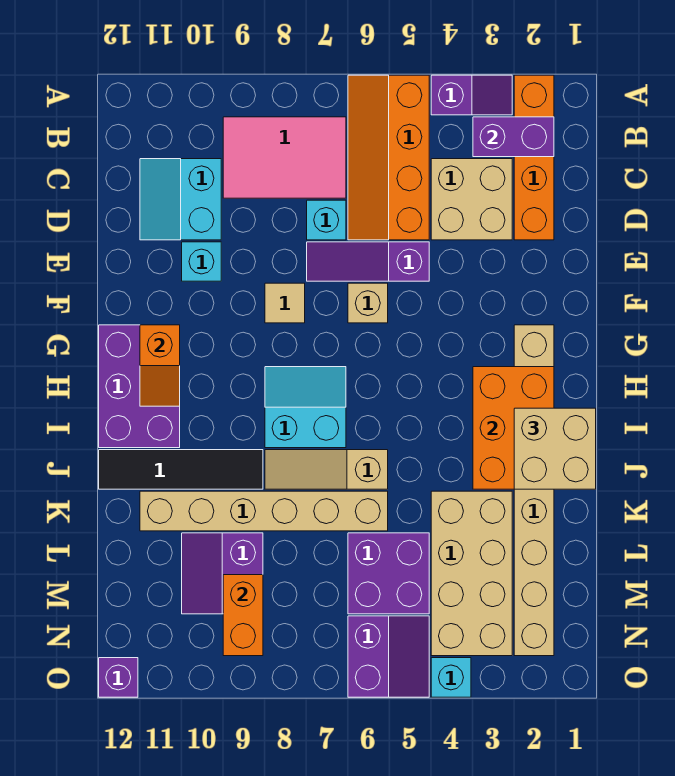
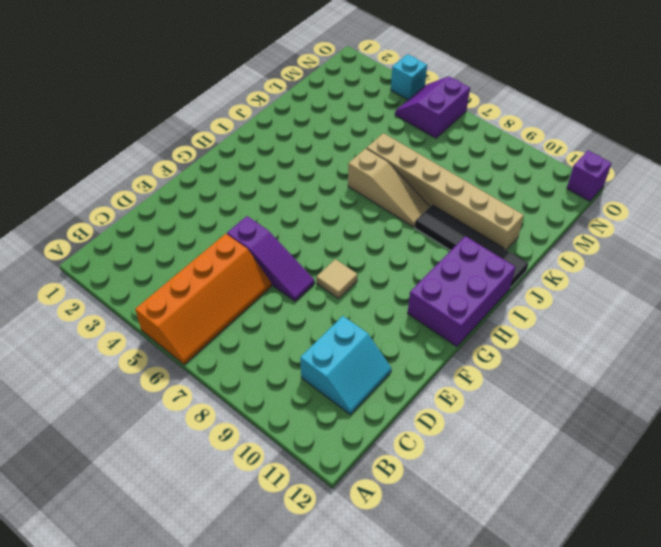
none -> orange brick A2:D2 level 1
none -> purple slope A3:A4 level 1 top 4
none -> pink tile B7:C9 level 1

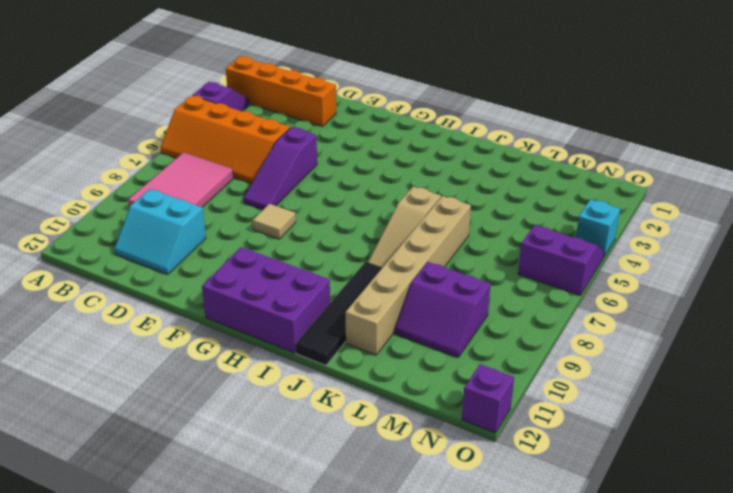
none -> tan brick C3:D4 level 1
none -> cyan brick D7 level 1
none -> cyan brick E10 level 1

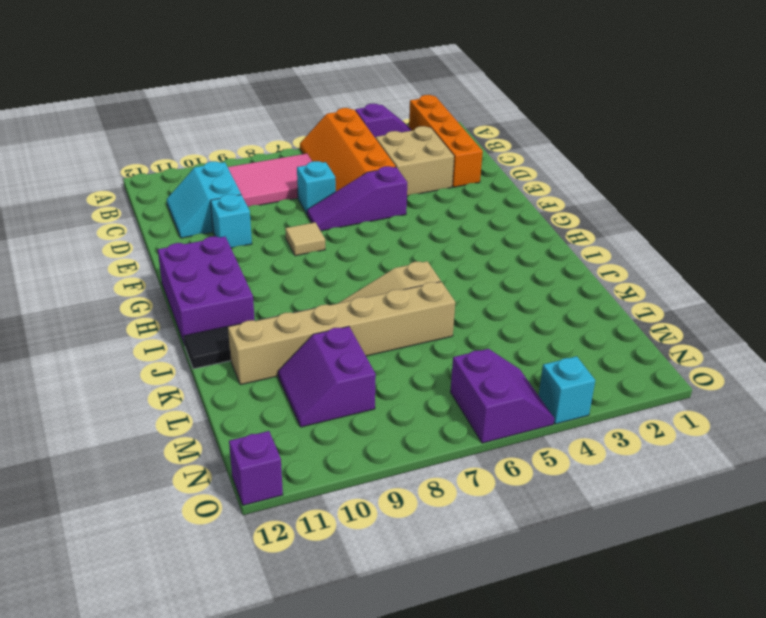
none -> tan brick F6 level 1
none -> tan brick G2:N2 level 1
none -> cyan slope H7:I8 level 1 top I

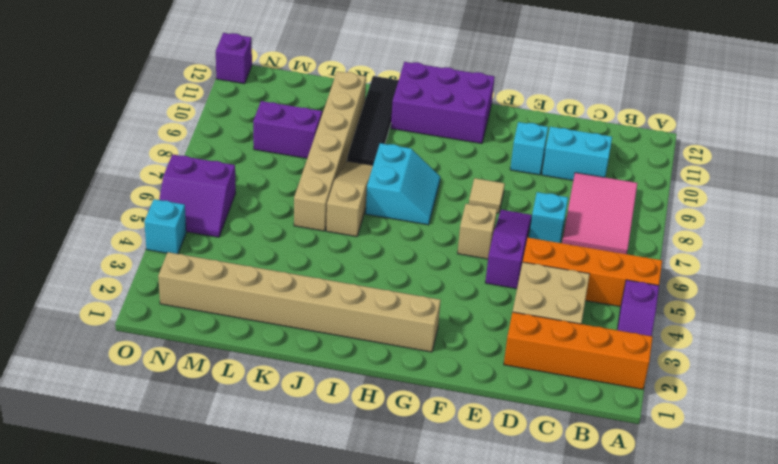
none -> tan brick K3:N4 level 1
none -> purple brick L5:M6 level 1
none -> purple brick B2:B3 level 2

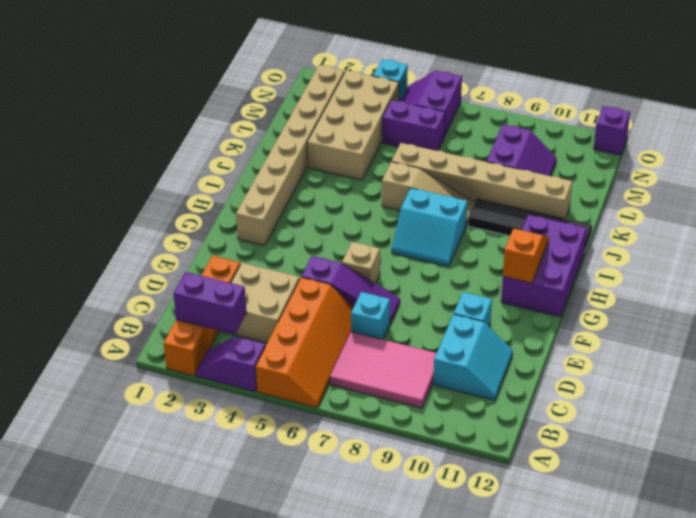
purple brick M5:M6 level 1 -> purple brick L5:M6 level 1
none -> tan tile F8 level 1
none -> orange brick H2:J3 level 2
none -> orange brick M9:N9 level 2

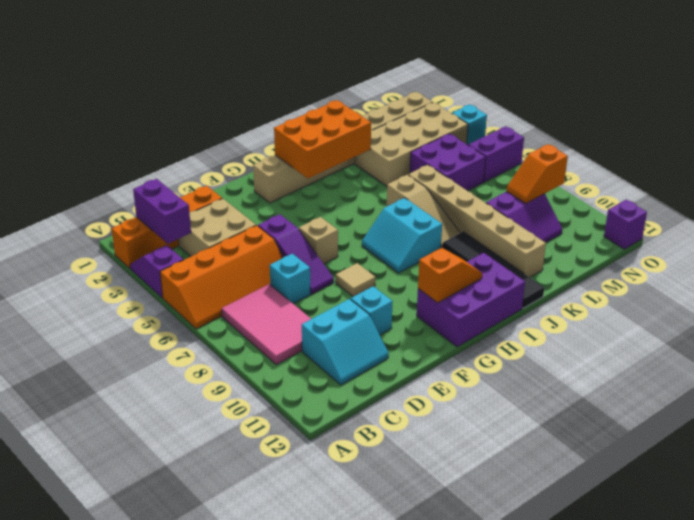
orange slope M9:N9 level 2 top N -> orange brick M9:N9 level 2
none -> tan brick I1:J2 level 3

